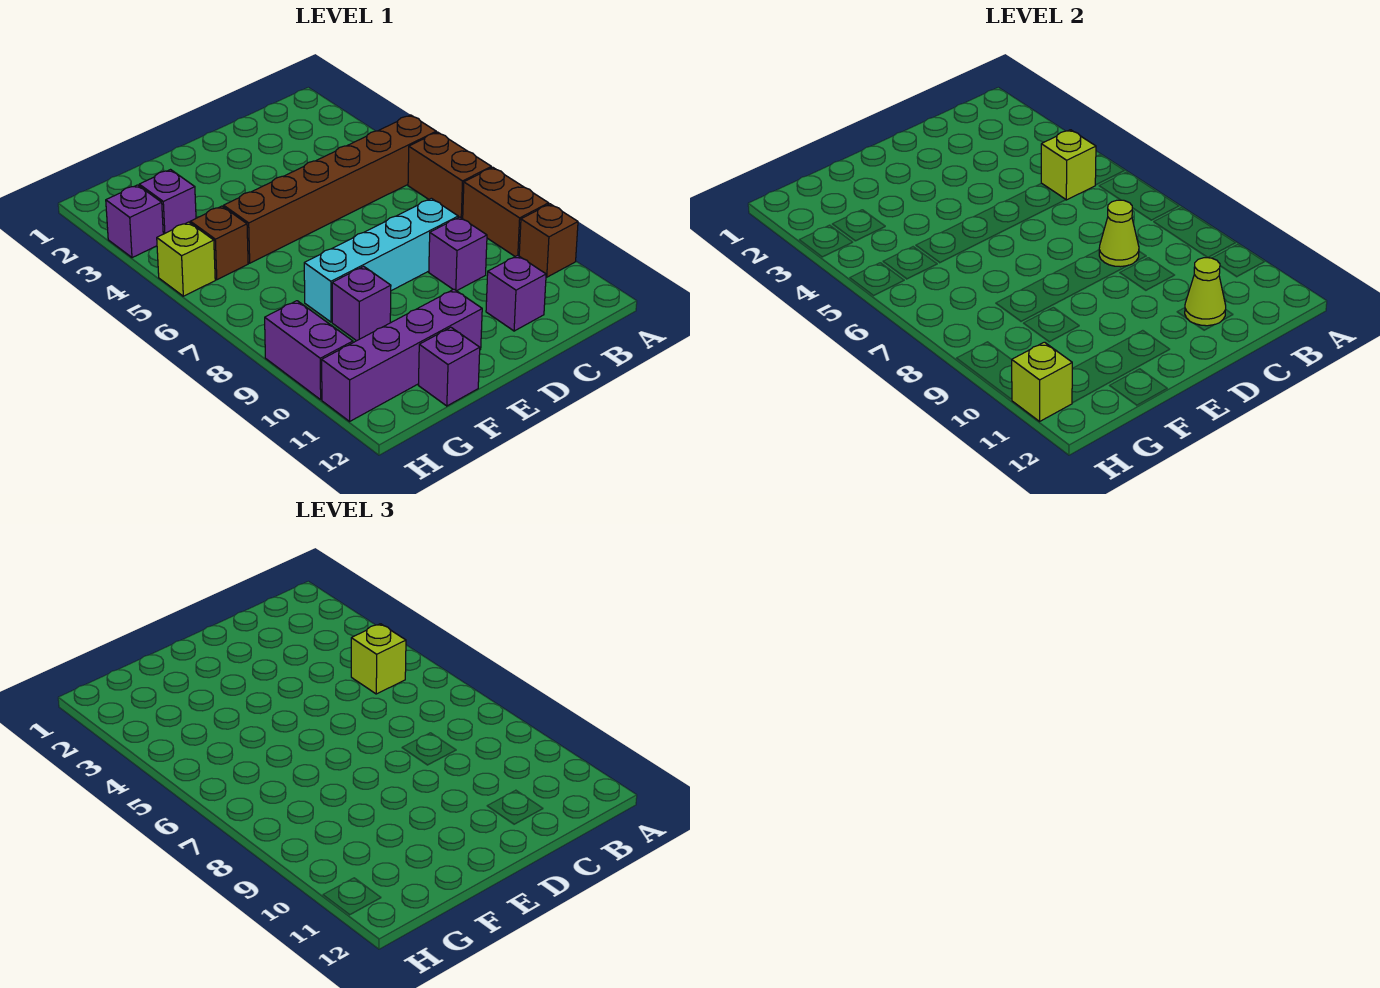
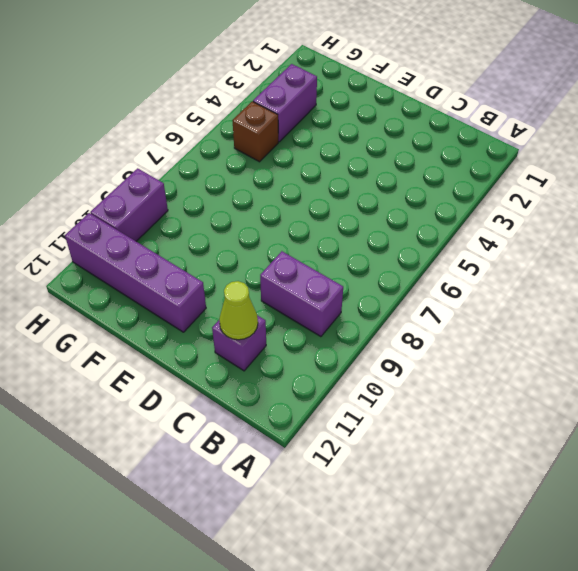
purple brick B9:C9 level 1 -> purple brick C9 level 1
purple brick G3:G4 level 1 -> purple brick G3 level 1
none -> brown brick A5:F5 level 1
none -> brown brick A6:A7 level 1
none -> brown brick A8:A9 level 1

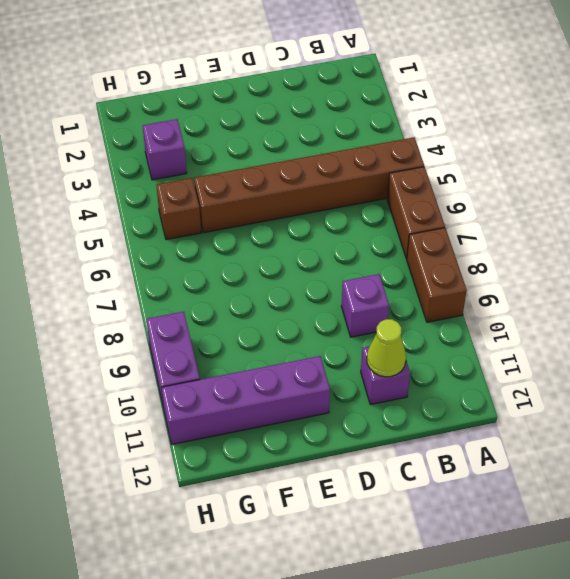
none -> brown brick A10 level 1
none -> cyan brick C8:F8 level 1
none -> purple brick F9 level 1

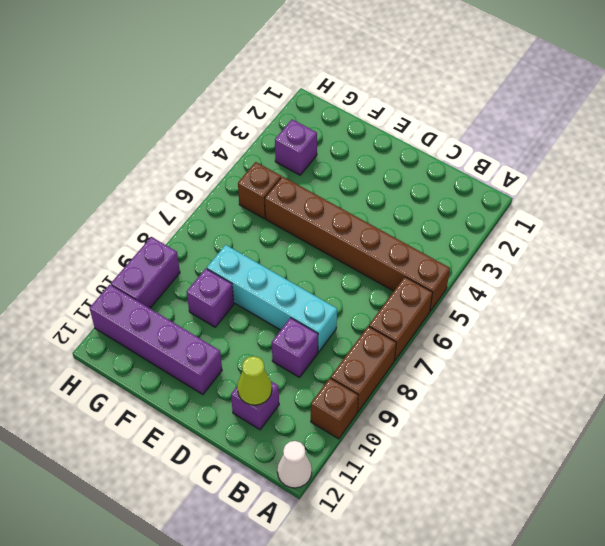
white cone A12 level 1 -> none
none -> purple brick F12 level 1
none -> purple brick H3 level 1
none -> lime brick H5 level 1

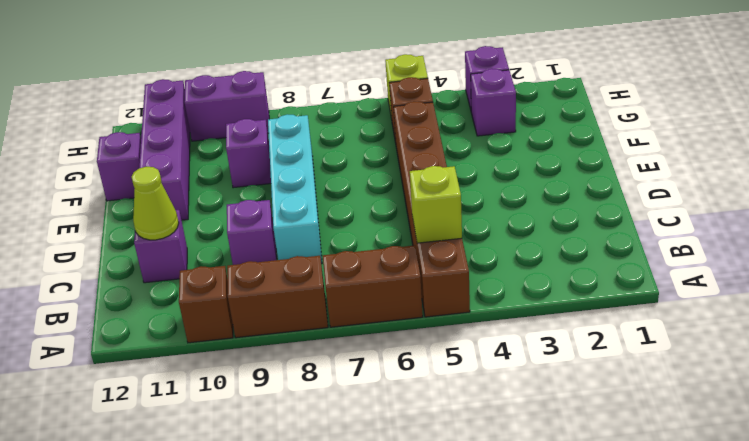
none -> lime cone C8 level 2
none -> lime brick H11 level 2
none -> lime brick B5 level 3

